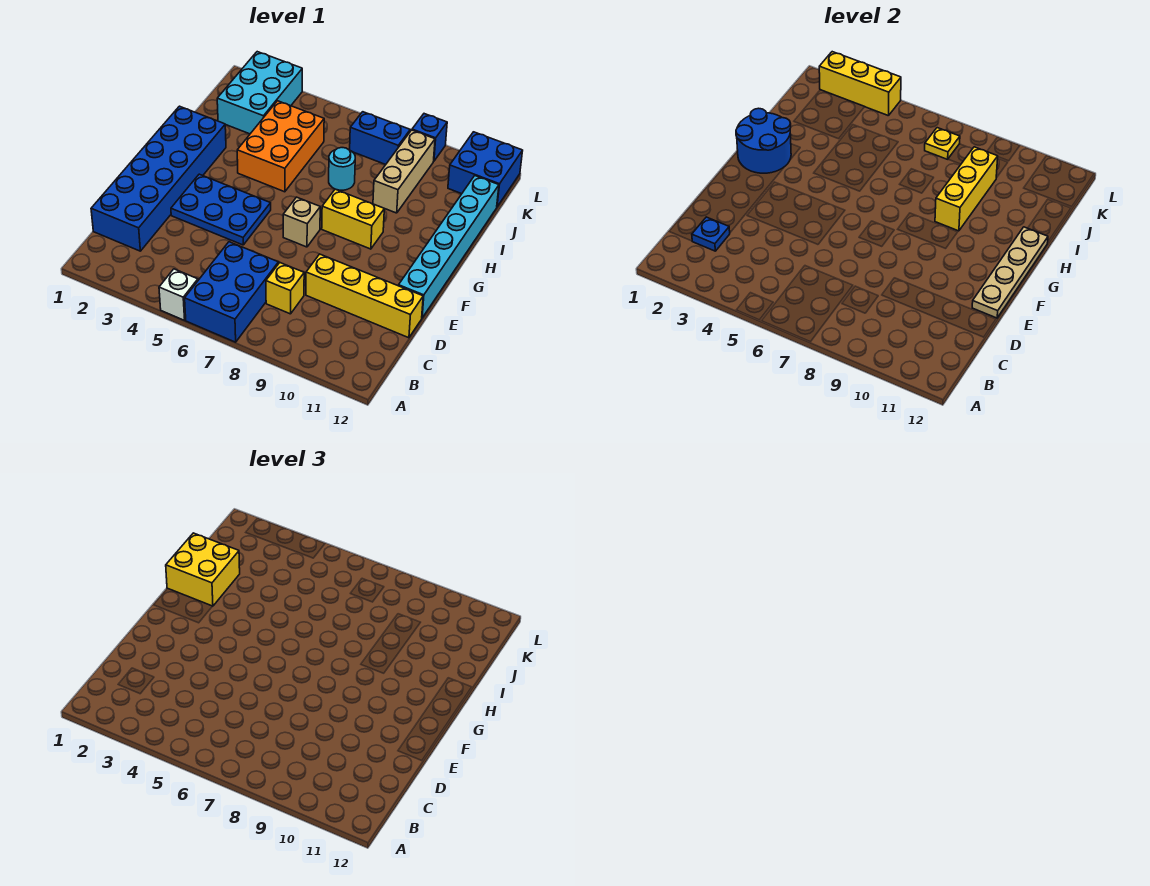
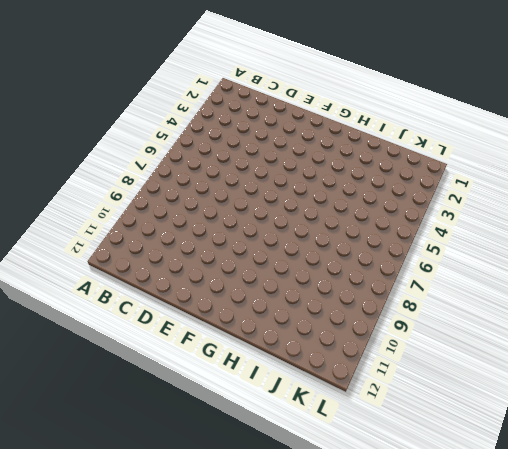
none -> white brick A5 level 1
none -> blue brick A6:C7 level 1
none -> blue brick C1:H2 level 1

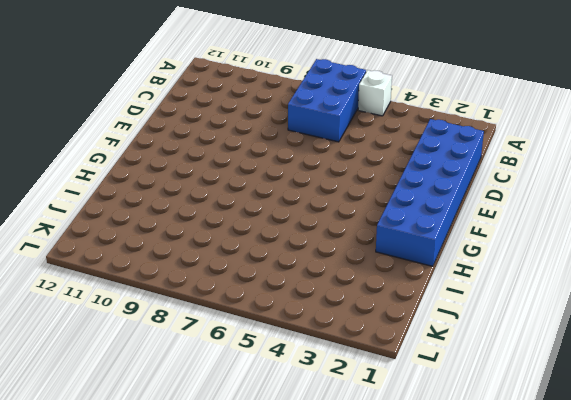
none -> yellow brick C8 level 1
none -> yellow brick D9:D12 level 1
none -> blue plate E3:F5 level 1

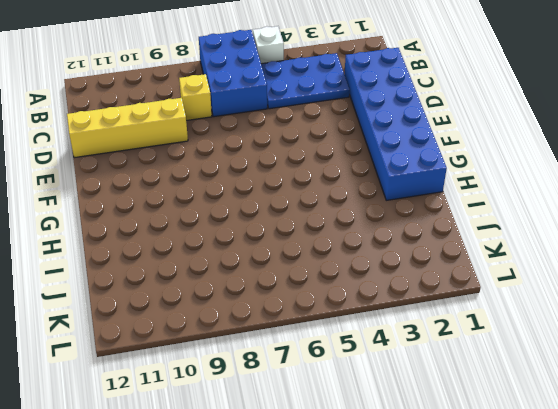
blue plate B3:C5 level 1 -> blue plate E3:F5 level 1
none -> cyan brick E12:J12 level 1
none -> tan brick F7 level 1
none -> yellow brick G8:G9 level 1

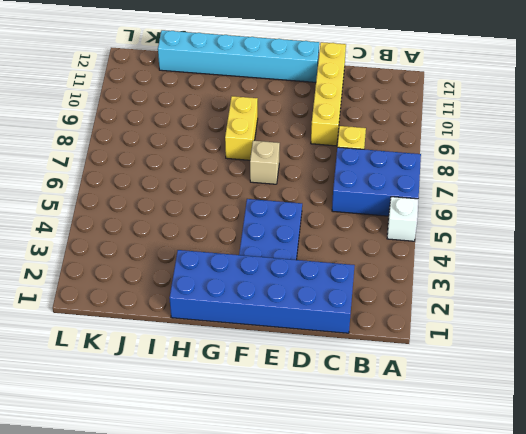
none -> orange brick H4:J5 level 1
none -> cyan round brick I7 level 1
none -> tan brick I9:K9 level 1

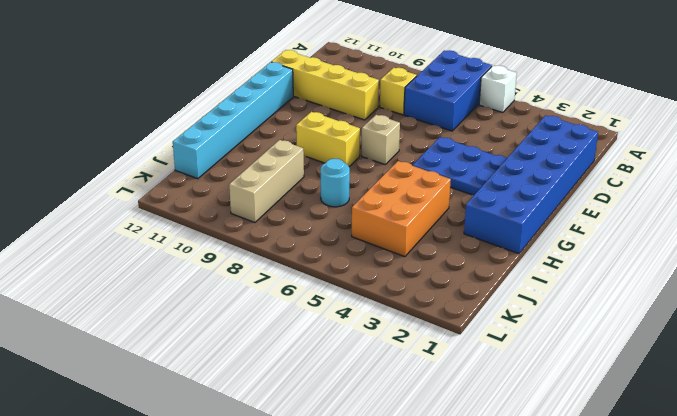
none -> cyan brick J2:L3 level 1
none -> blue brick K7:K8 level 1
none -> blue brick K11:L12 level 1

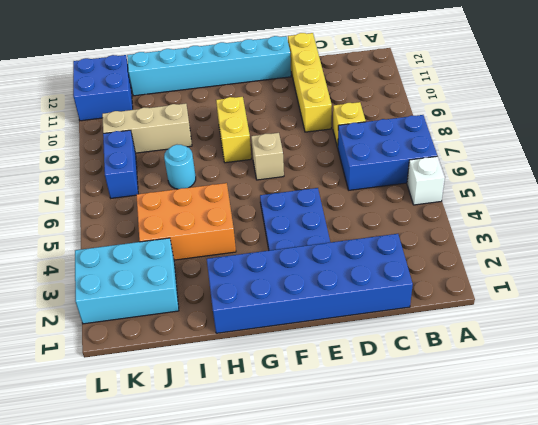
none -> blue brick L9 level 1
none -> blue plate C2 level 2
none -> tan plate E12:H12 level 2

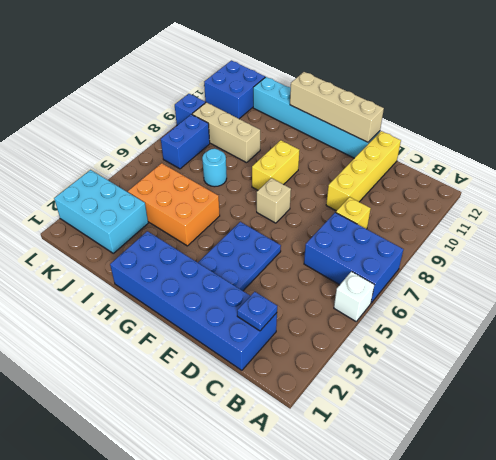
tan brick E12:H12 level 2 -> tan plate E12:H12 level 2
none -> blue round brick G1:H2 level 2
none -> yellow brick H9:J9 level 2
none -> yellow plate K7 level 2

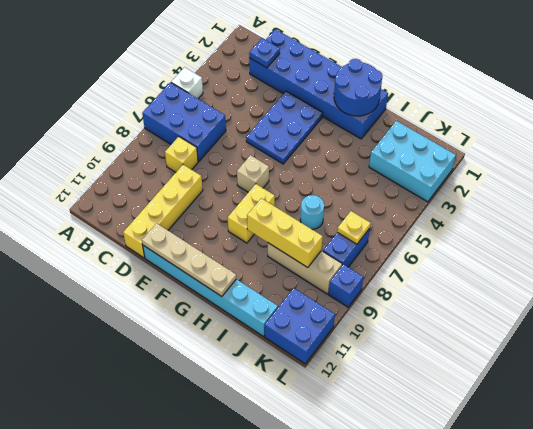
none -> orange brick H4:J5 level 1
none -> yellow brick L2:L4 level 2
none -> yellow brick H1:I2 level 3

